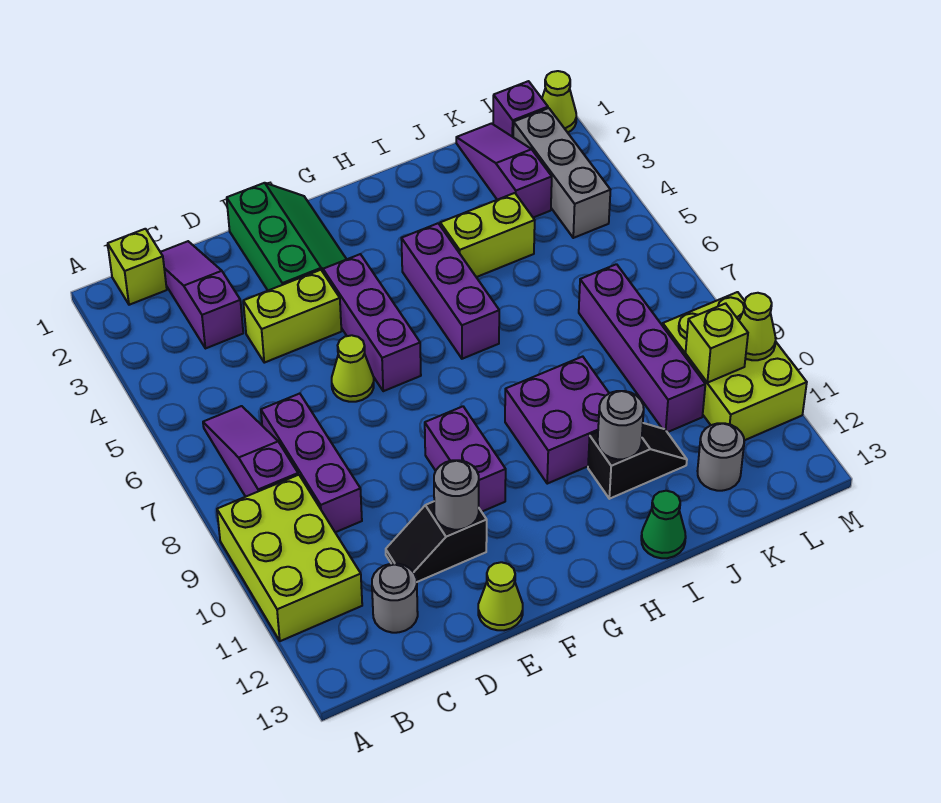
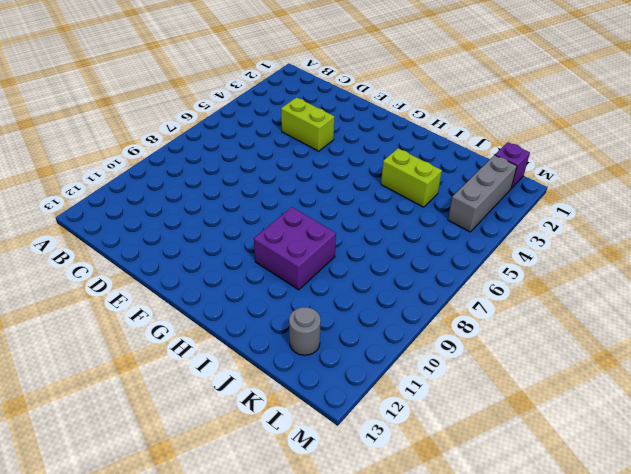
none -> lime brick A9:B11 level 1
none -> lime brick B1 level 1
none -> purple slope B6:B8 level 1 top 8

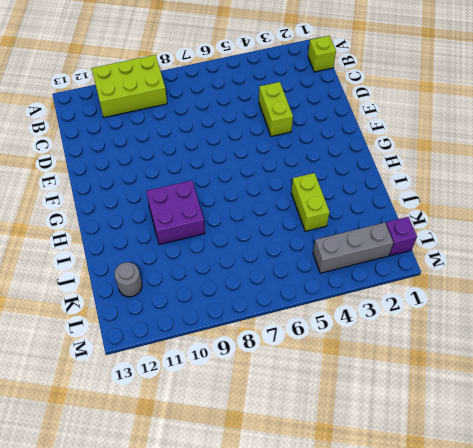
none -> purple slope B6:B8 level 1 top 8
none -> purple slope C1:C3 level 1 top 3
none -> purple brick C7:C9 level 1

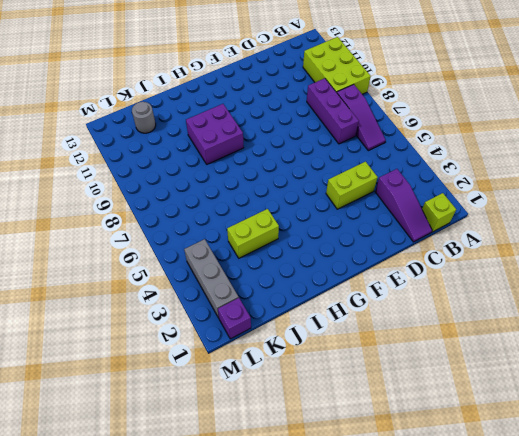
none -> grey round brick C12 level 1
none -> black slope D11:E11 level 1 top E
none -> green slope E1:F3 level 1 top E

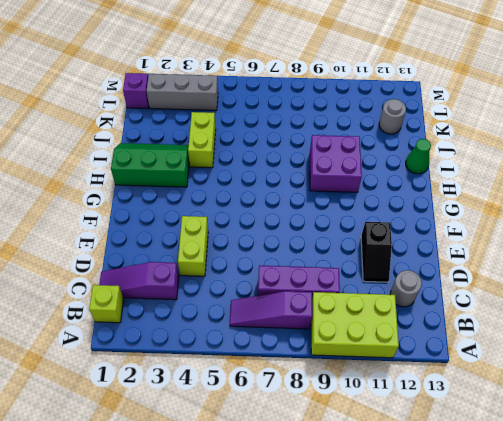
green slope H1:I3 level 1 top H -> green slope E1:F3 level 1 top E
none -> lime cone E6 level 1
none -> lime cone E13 level 1
none -> purple brick F4:F6 level 1

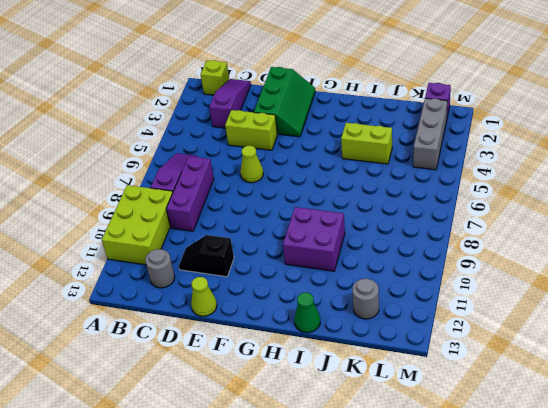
none -> purple brick F4:F6 level 1
none -> purple brick F9:F10 level 1
none -> purple brick H4:H6 level 1

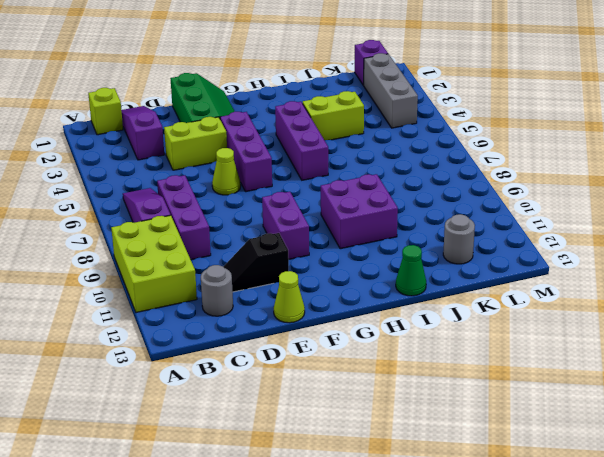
none -> black slope I11:J11 level 1 top I
none -> purple slope K1:K3 level 1 top 3
none -> purple brick K7:K10 level 1

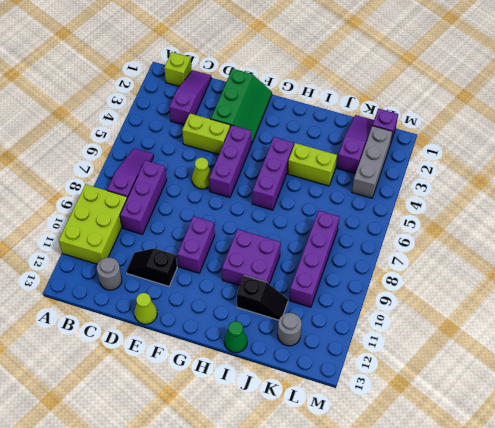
none -> lime brick L9:M11 level 1
none -> lime cone M1 level 1
none -> grey round brick E11 level 2

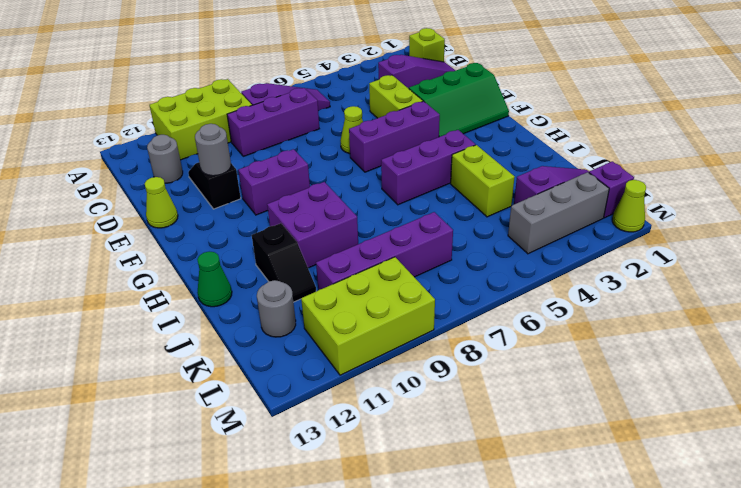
none -> grey round brick I11 level 2
none -> lime brick L10 level 2
none -> lime cone M10 level 2

